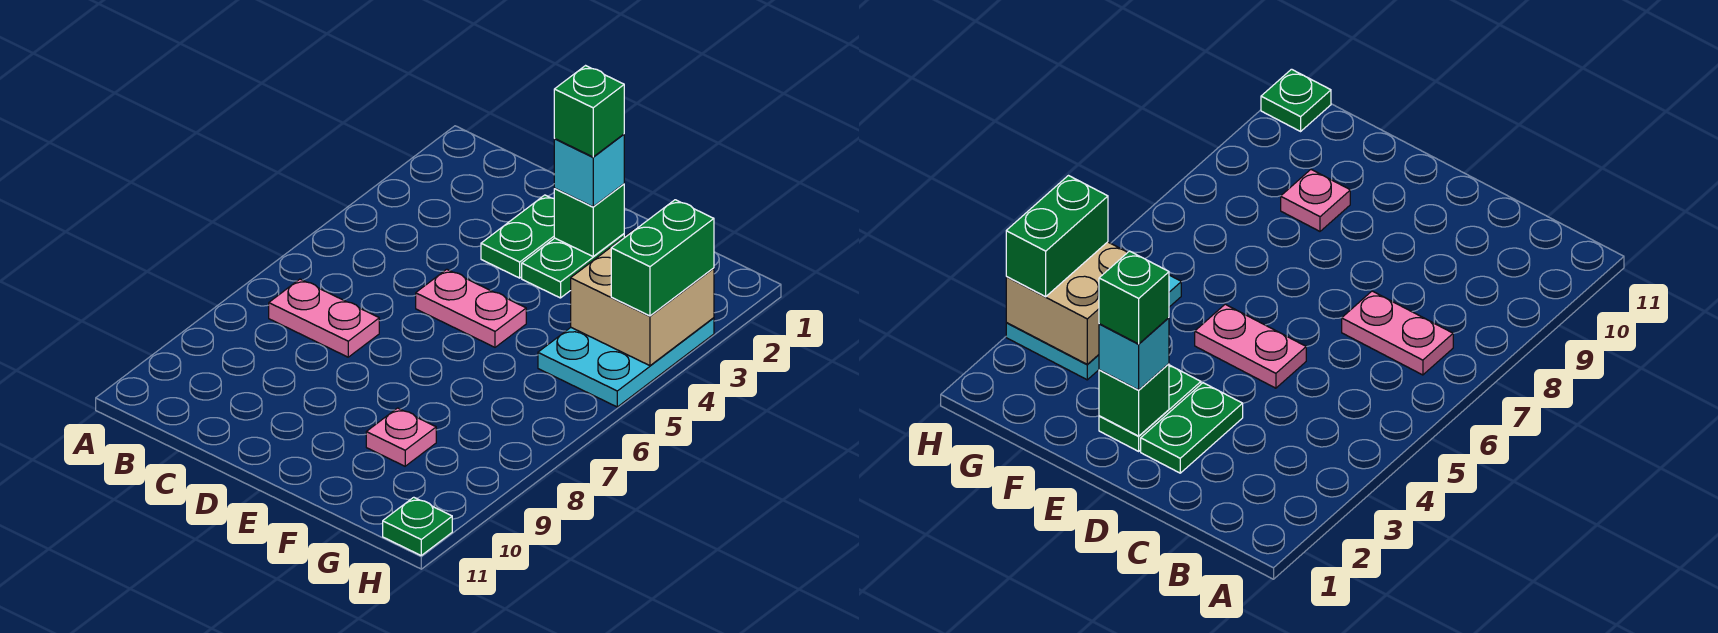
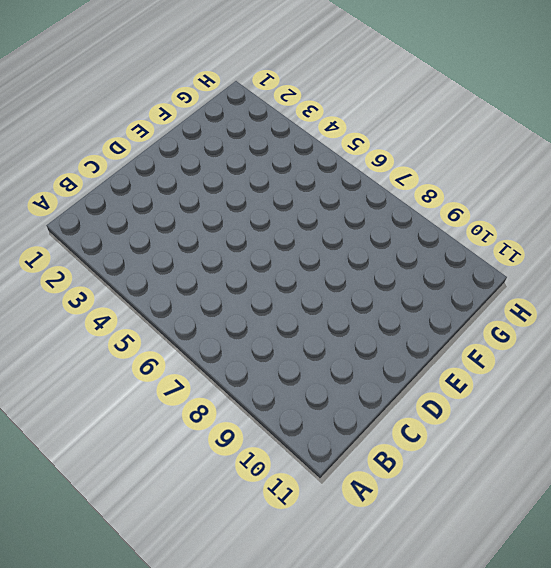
none -> pink plate B7:C7 level 1
none -> green plate D2:D3 level 1
none -> pink plate D5:E5 level 1

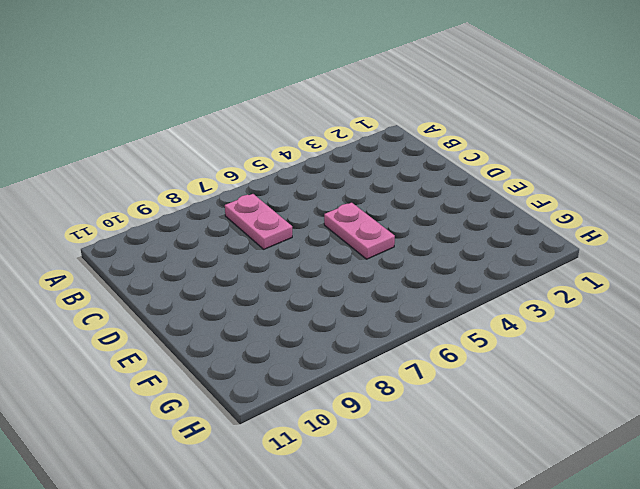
none -> green plate D2:D3 level 1
none -> green plate E2:E3 level 1
none -> pink plate F9 level 1

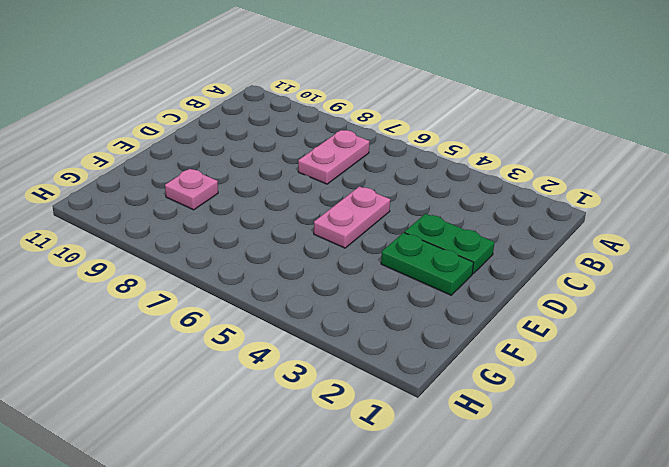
none -> cyan plate G3:H5 level 1
none -> green plate H11 level 1
none -> green brick E2 level 2

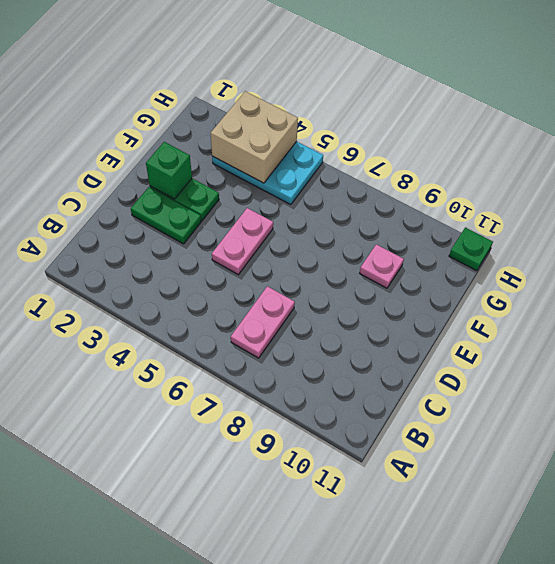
none -> cyan brick E2 level 3
none -> green brick H3:H4 level 3
none -> green brick E2 level 4

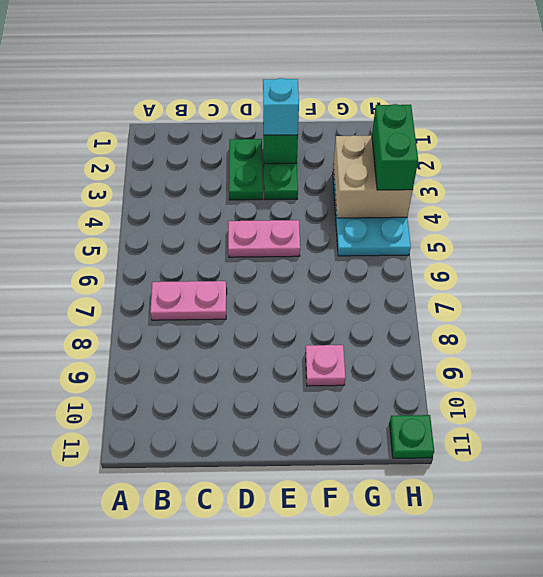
none -> green brick E2 level 4

